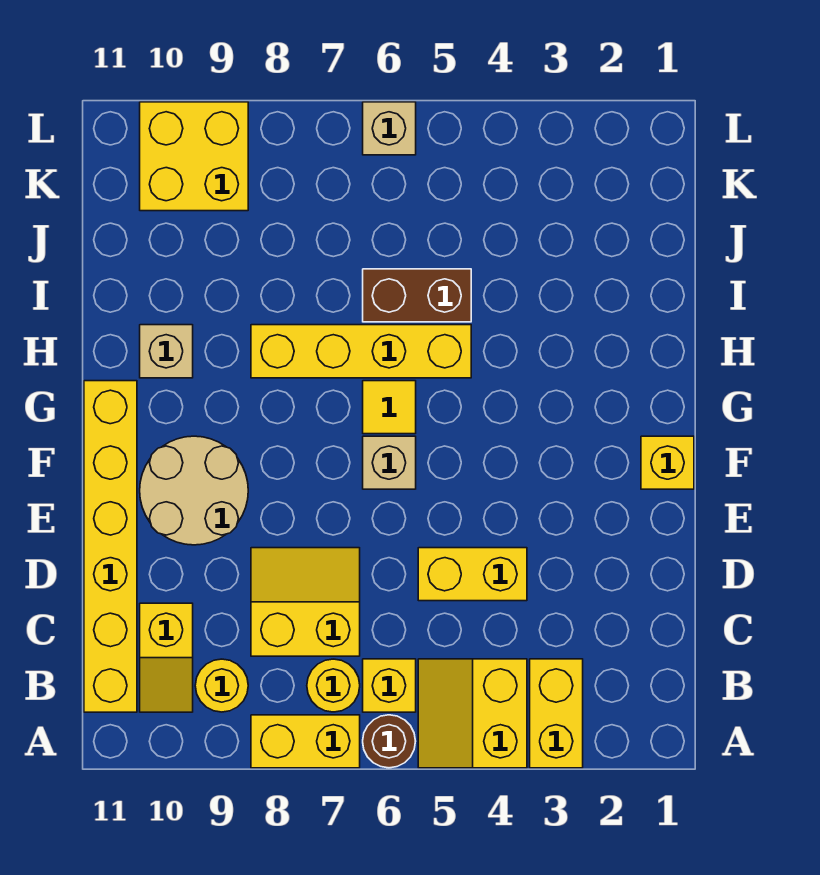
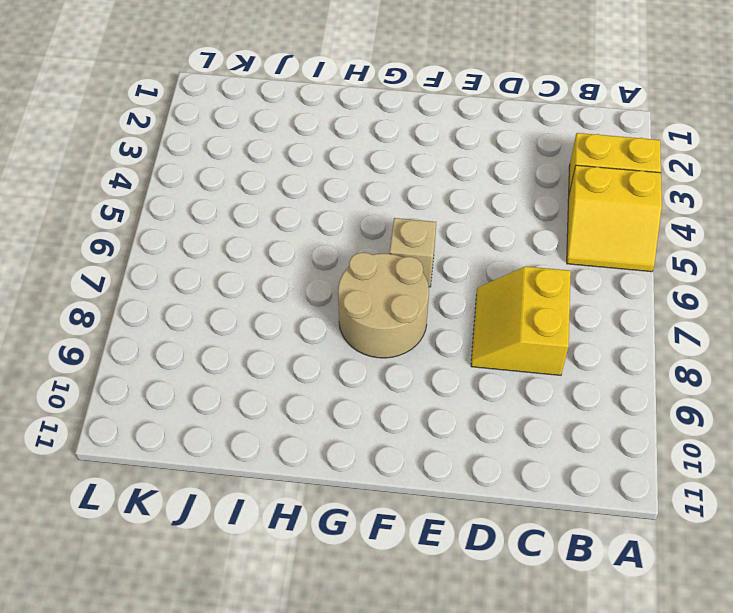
tan round brick F7:G8 level 1 -> tan round brick E9:F10 level 1
none -> brown round brick A6 level 1
none -> yellow brick A7:A8 level 1
none -> yellow brick B6 level 1

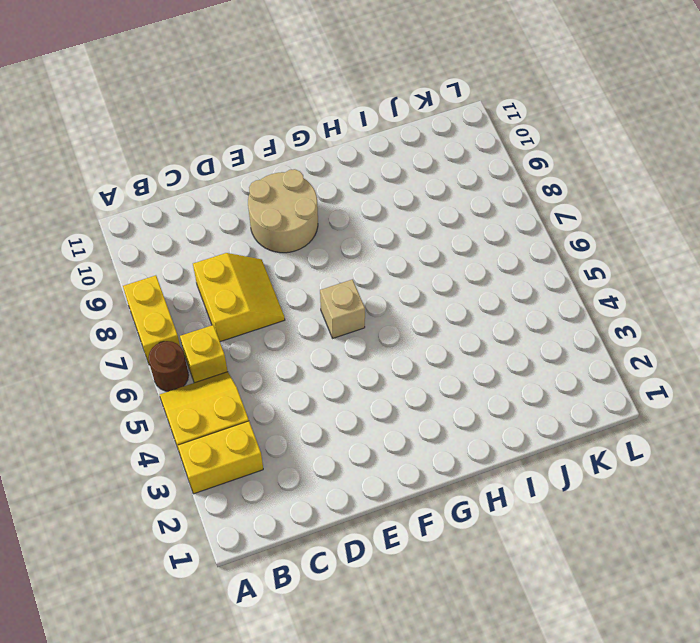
none -> yellow round brick B7 level 1
none -> yellow round brick B9 level 1
none -> yellow slope B10:C10 level 1 top C

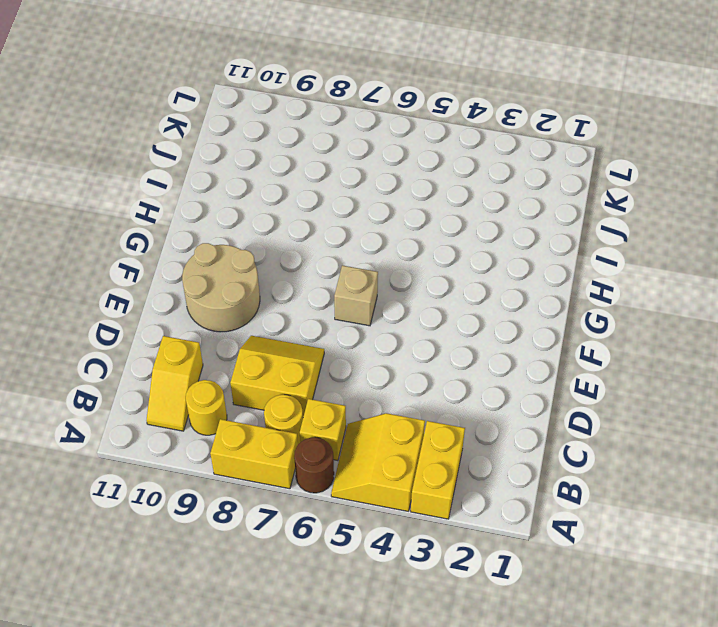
none -> yellow brick B11:G11 level 1
none -> yellow brick D4:D5 level 1
none -> yellow brick F1 level 1

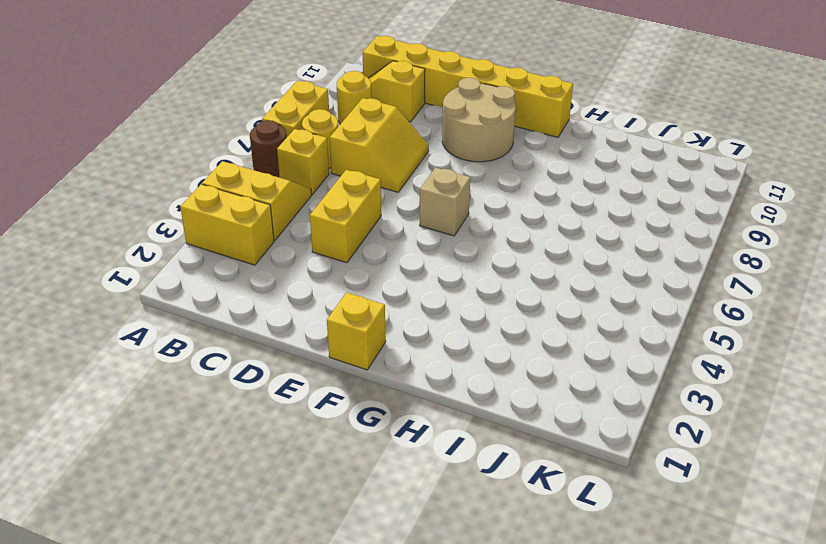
none -> yellow tile G6 level 1
none -> yellow brick H5:H8 level 1
none -> tan brick H10 level 1

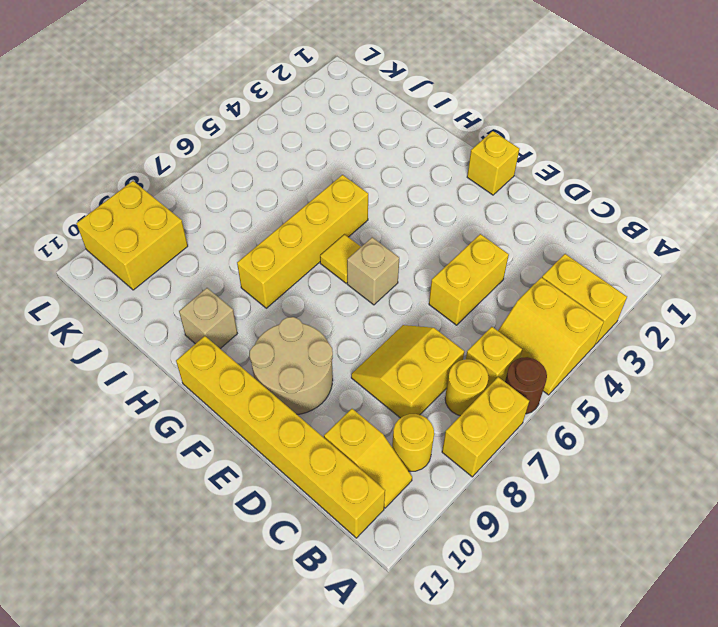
none -> brown brick I5:I6 level 1
none -> tan brick L6 level 1

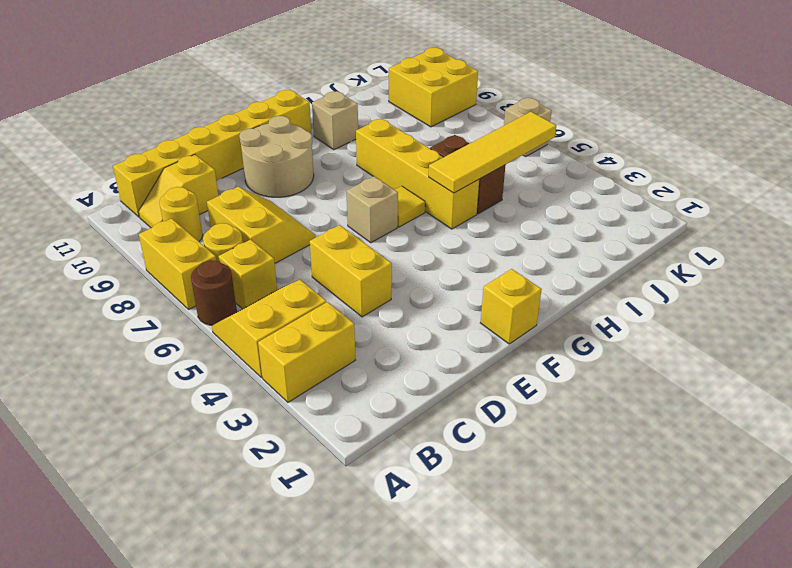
yellow tile H5:K5 level 2 -> none

